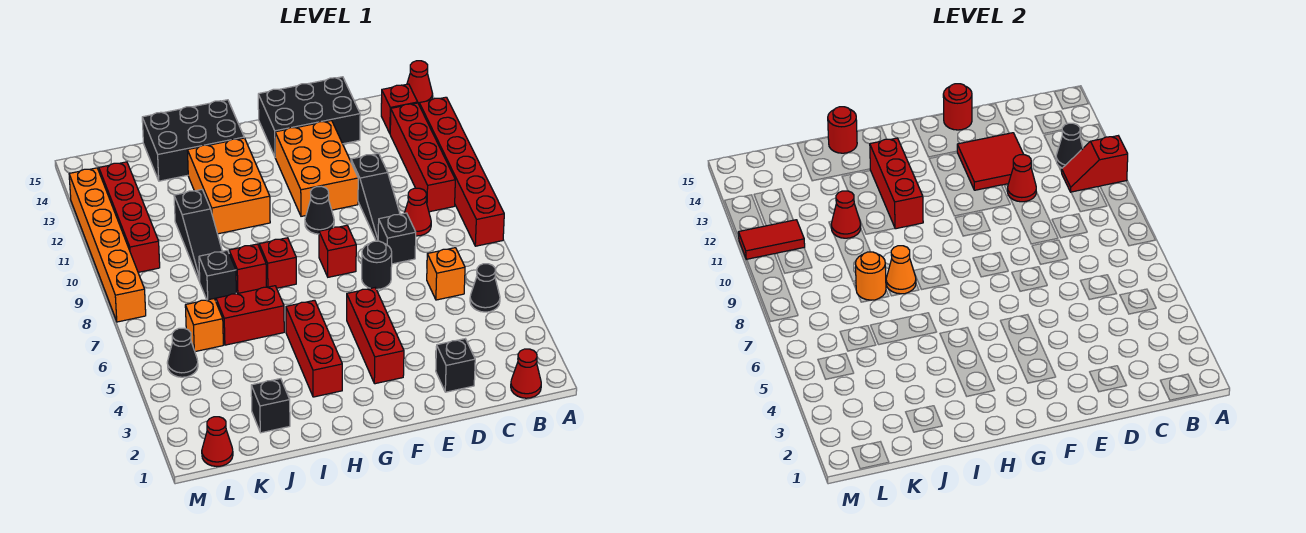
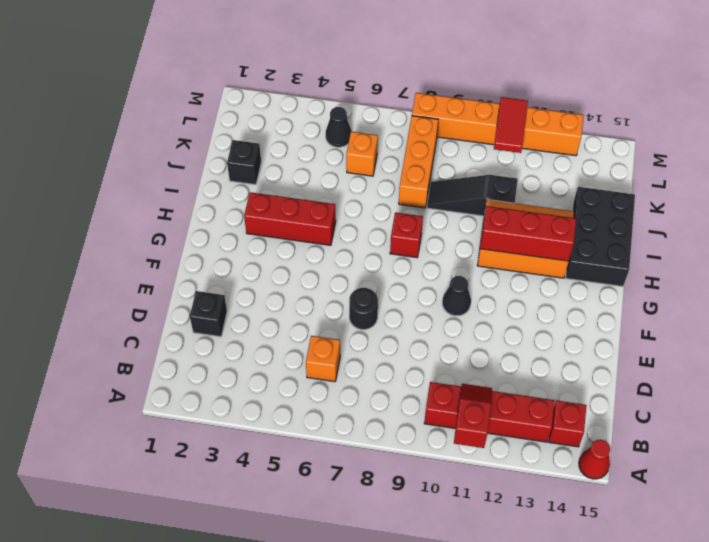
orange brick J8:L8 level 1 -> black brick J8 level 1
none -> red brick A8:A13 level 1
none -> red cone B1 level 1
none -> black cone B5 level 1
none -> red cone C9 level 1

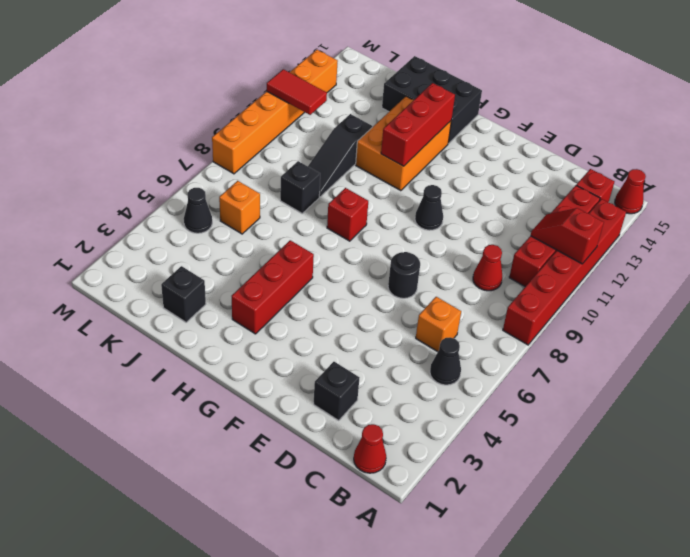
none -> black brick D8 level 1
none -> black slope D9:D11 level 1 top 11
none -> black brick D14:F15 level 1
none -> orange brick E11:F13 level 1

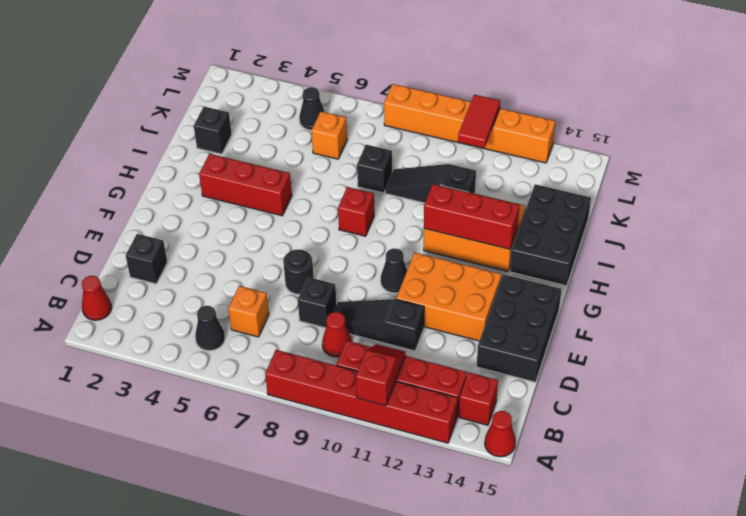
none -> red brick F3:F5 level 1
none -> red brick F8 level 1
none -> red brick I6:J6 level 1
none -> red brick I8 level 1

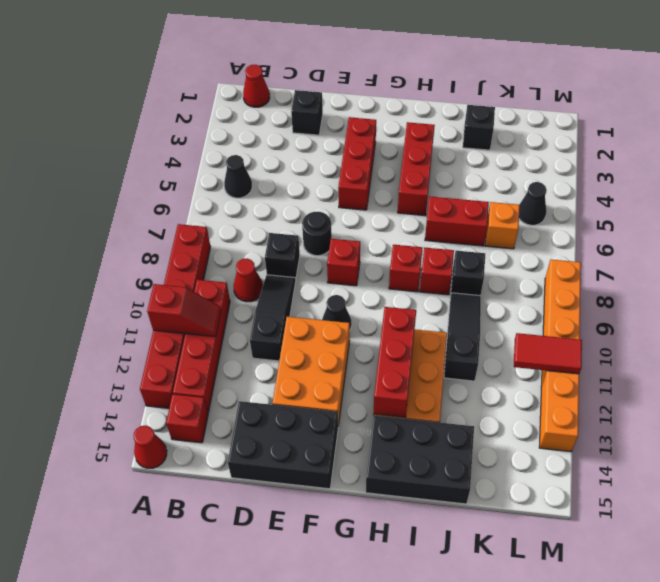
none -> orange brick C6 level 1
none -> red cone L1 level 1
none -> red brick L10:L13 level 1
none -> black cone B12 level 2

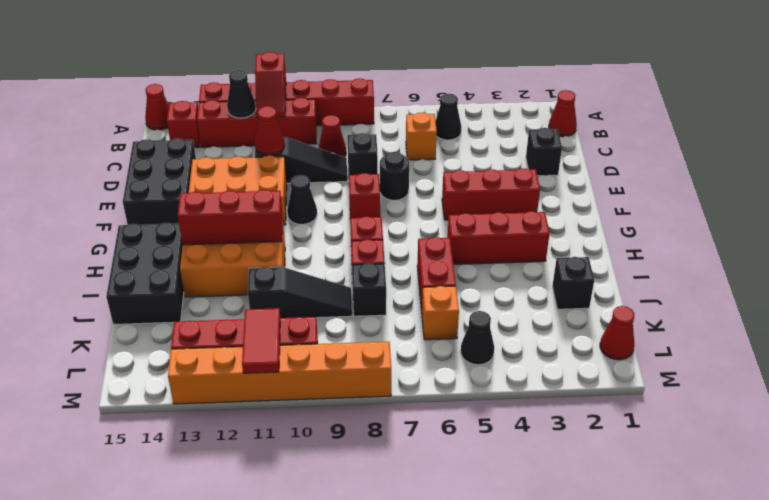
none -> red tile D12:E13 level 2
none -> red round brick E15 level 2
none -> orange cone I8 level 2
none -> red round brick I15 level 2

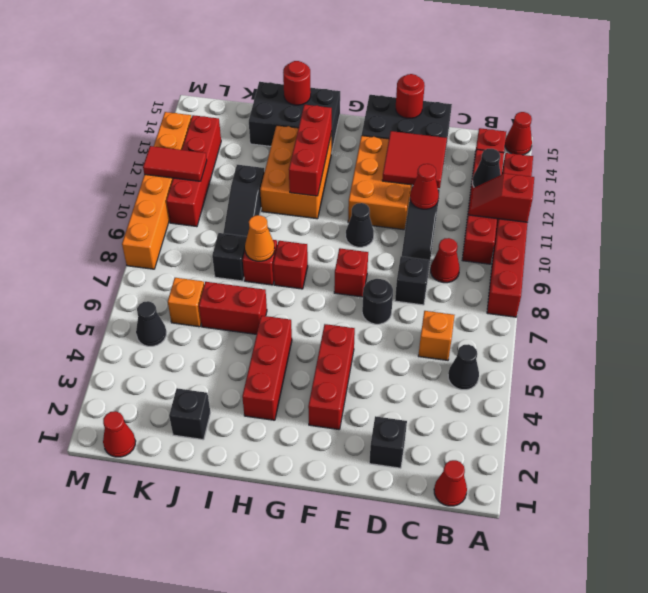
none -> orange round brick J8 level 2
none -> red cone J11 level 2

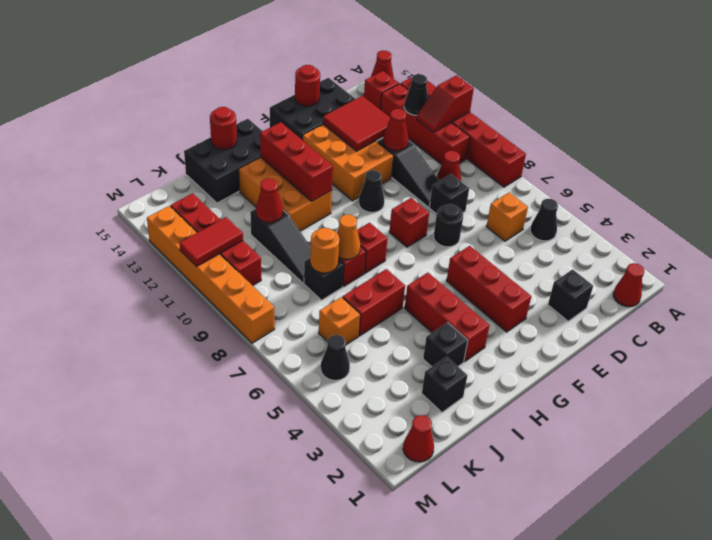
black brick I3 level 1 -> none

